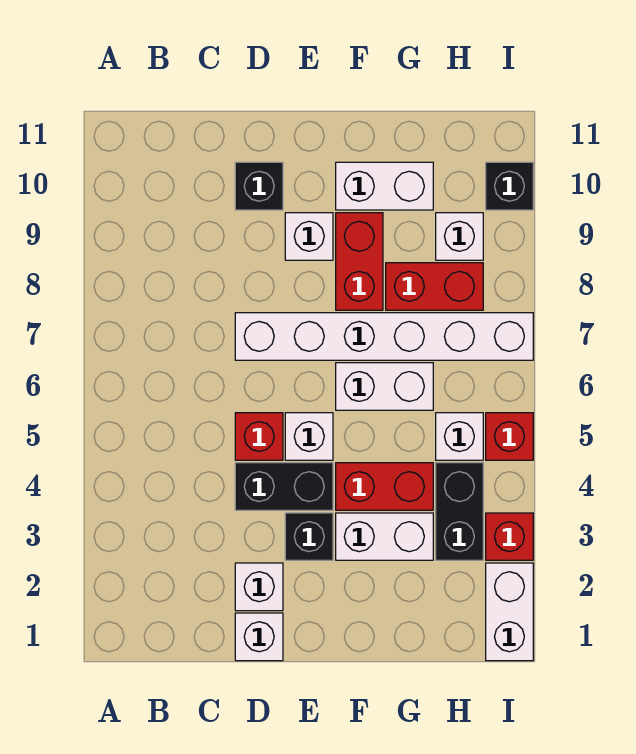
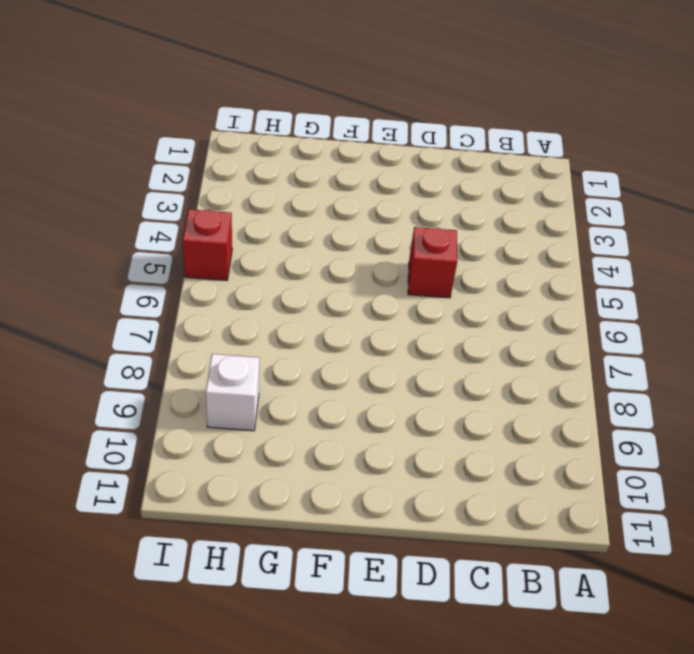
none -> white brick D1 level 1
none -> white brick D2 level 1
none -> black brick D4:E4 level 1

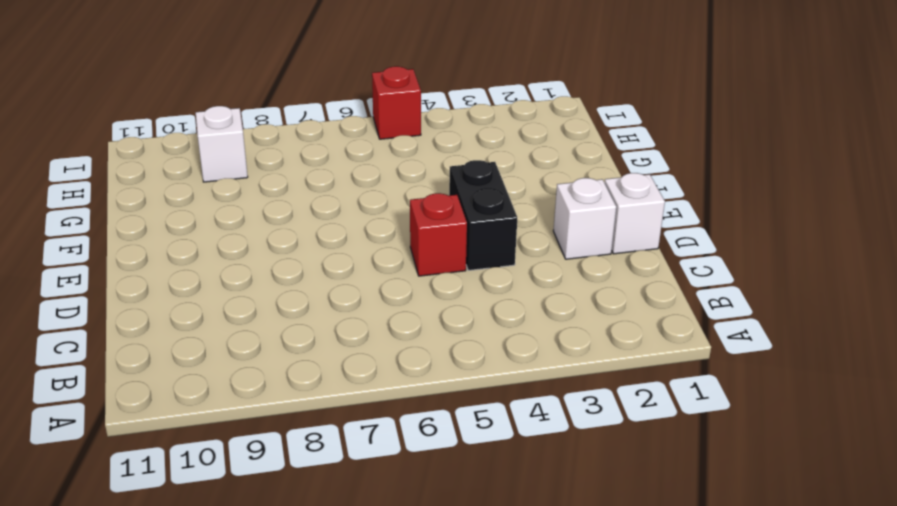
none -> white brick D7:I7 level 1
none -> black brick D10 level 1
none -> black brick E3 level 1

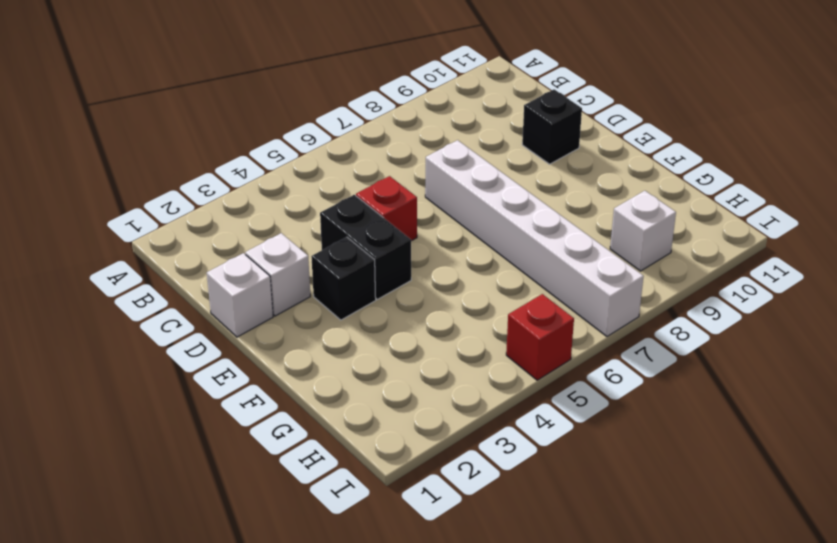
none -> white brick E5 level 1
none -> white brick E9 level 1
none -> white brick F3:G3 level 1

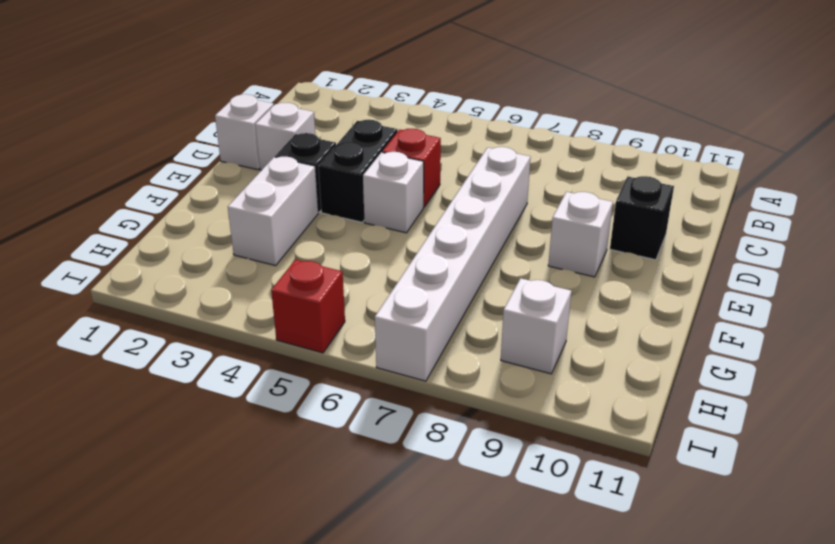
none -> red brick F4:G4 level 1
none -> white brick F6:G6 level 1
none -> red brick F8:F9 level 1

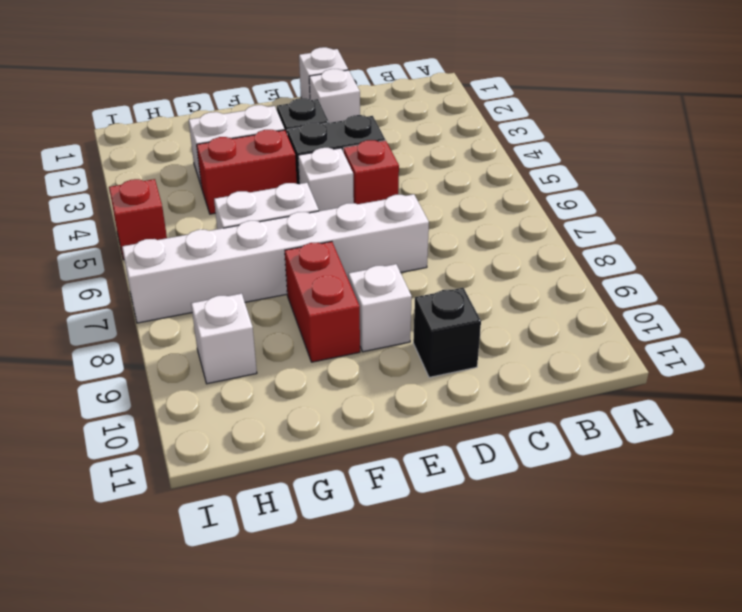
none -> white brick F10:G10 level 1
none -> red brick G8:H8 level 1
none -> black brick H3:H4 level 1

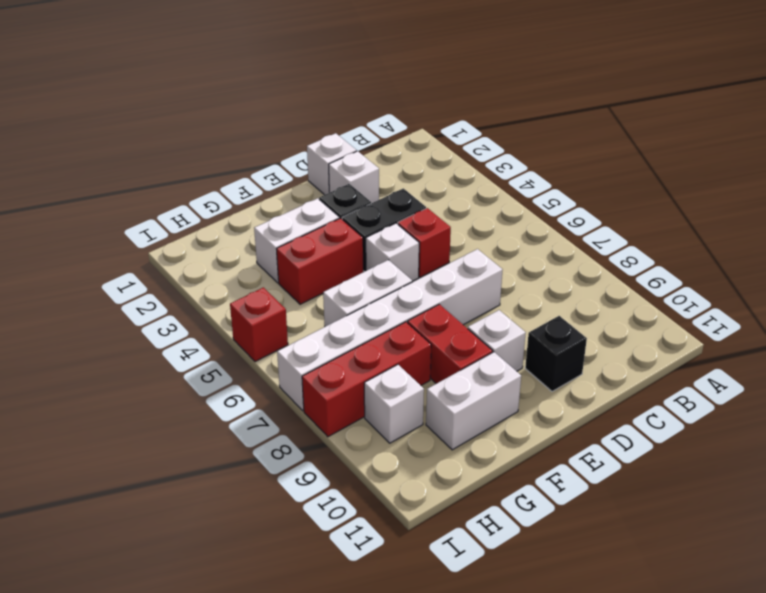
red brick G8:I8 level 1 -> red brick G8:H8 level 1
none -> black brick H3:H4 level 1
none -> white brick H5 level 1
none -> white brick I1:I2 level 1

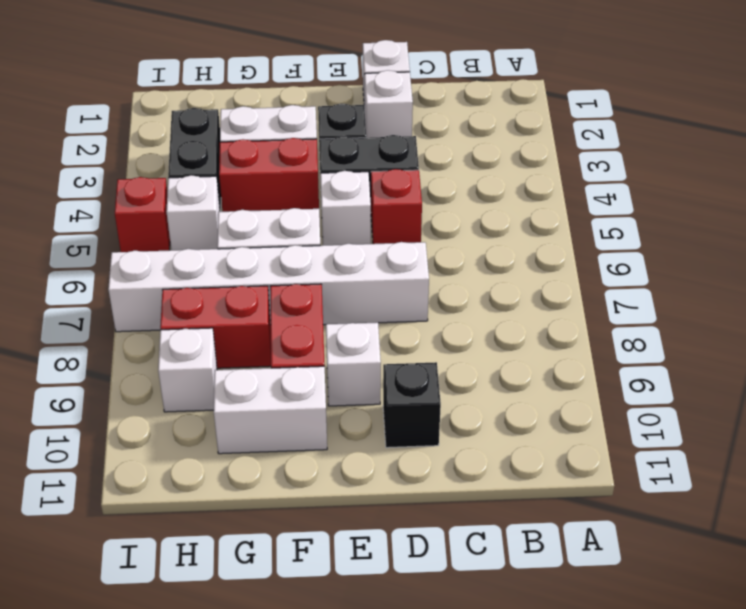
none -> white brick I1:I2 level 1
none -> red brick I3 level 1
none -> black brick I10 level 1

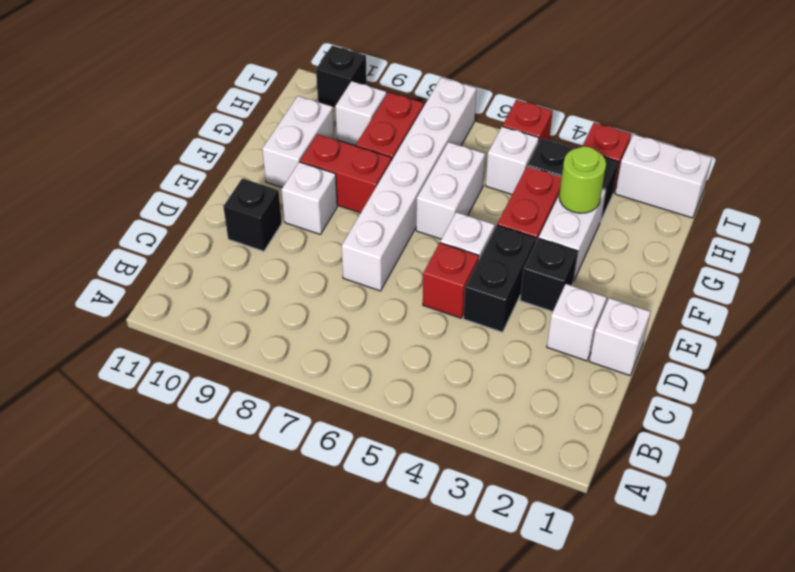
lime round brick G3 level 2 -> none

